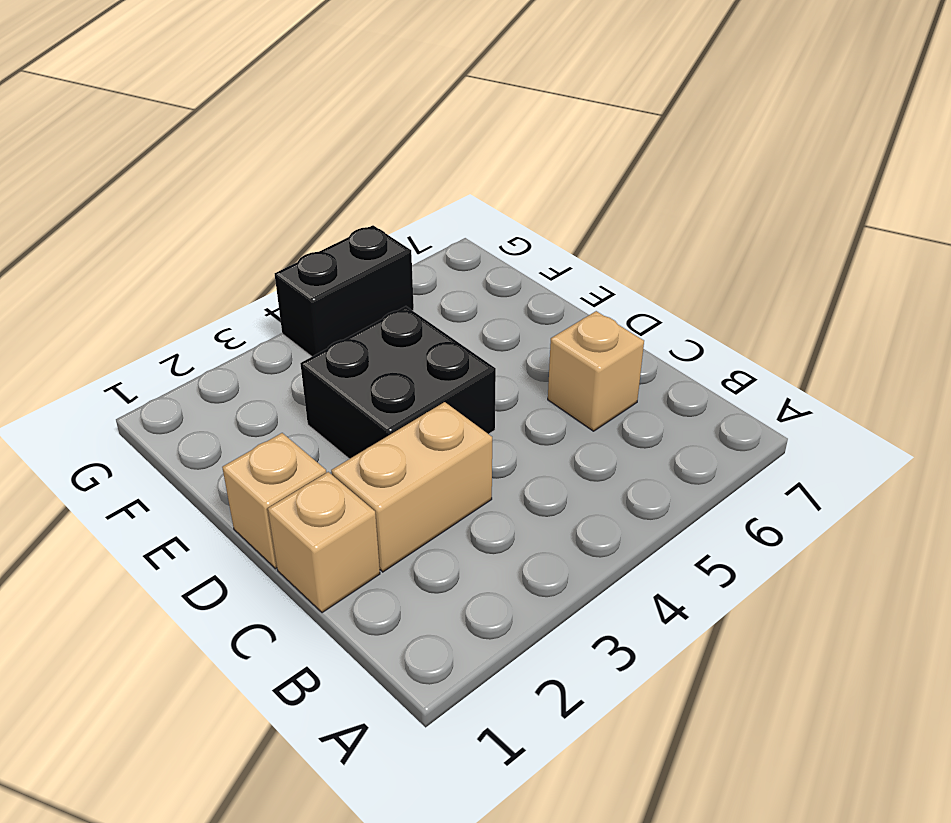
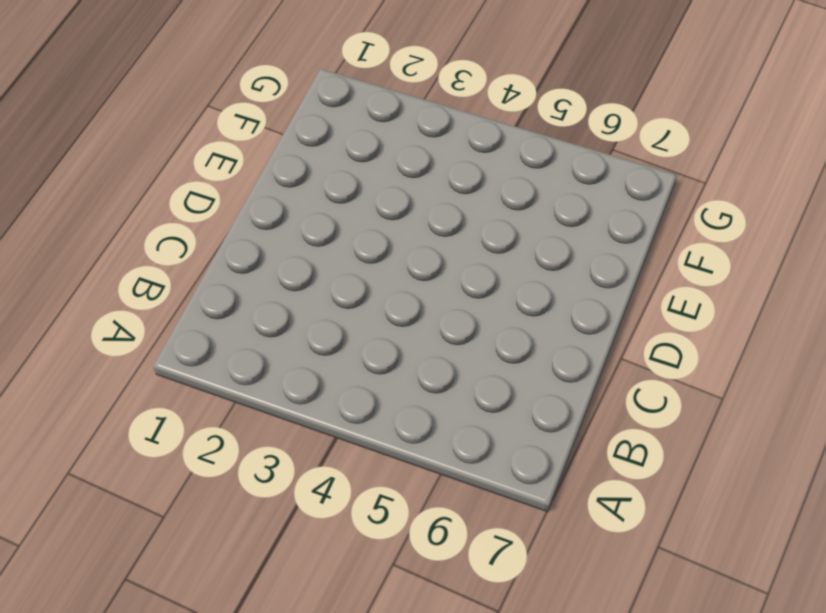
none -> tan brick C1 level 1
none -> tan brick C2:C3 level 1

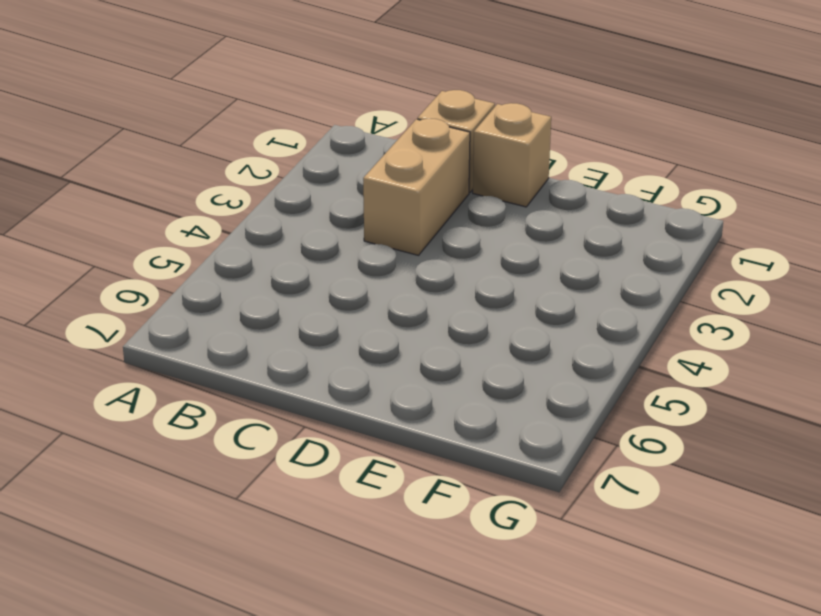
none -> tan brick C6 level 1
none -> black brick D3:E4 level 1

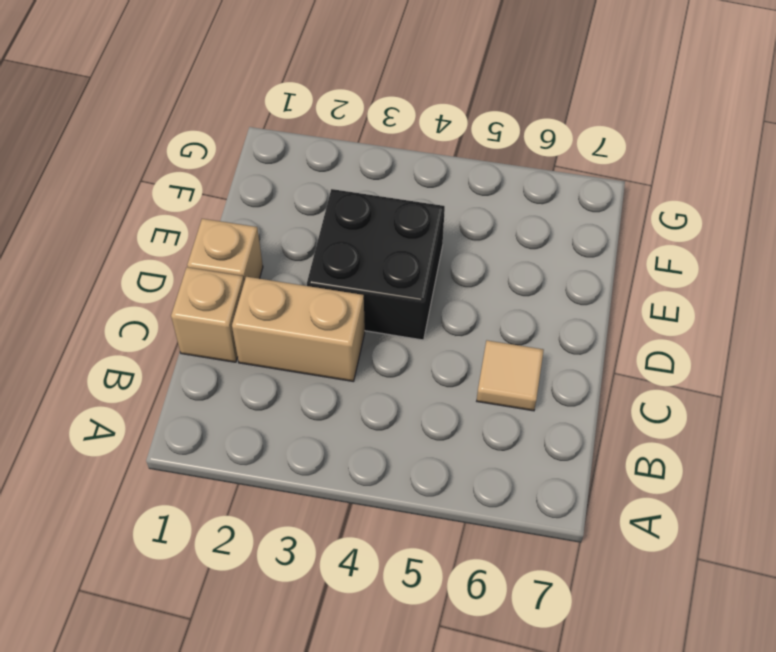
tan tile C6 level 1 -> tan brick C6 level 1
none -> black brick G4:G5 level 1

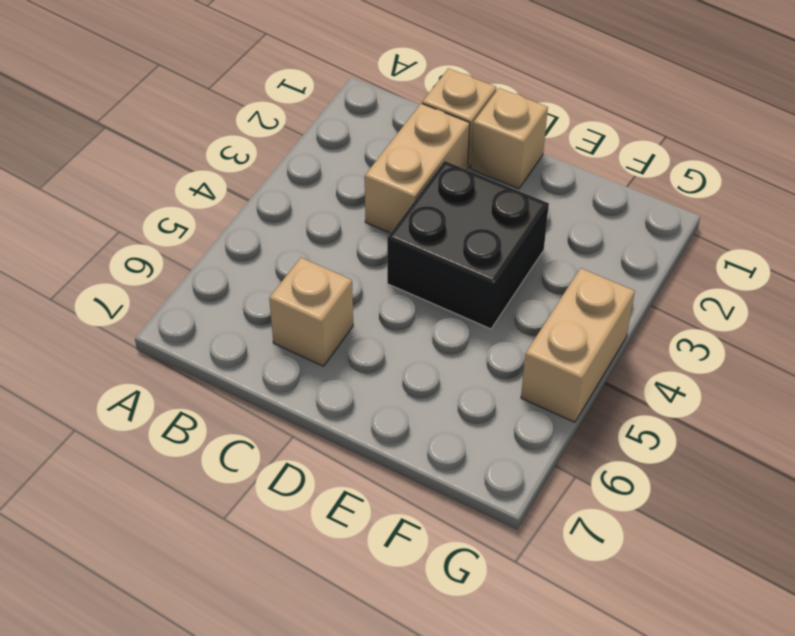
tan brick G4:G5 level 1 -> black brick G4:G5 level 1

